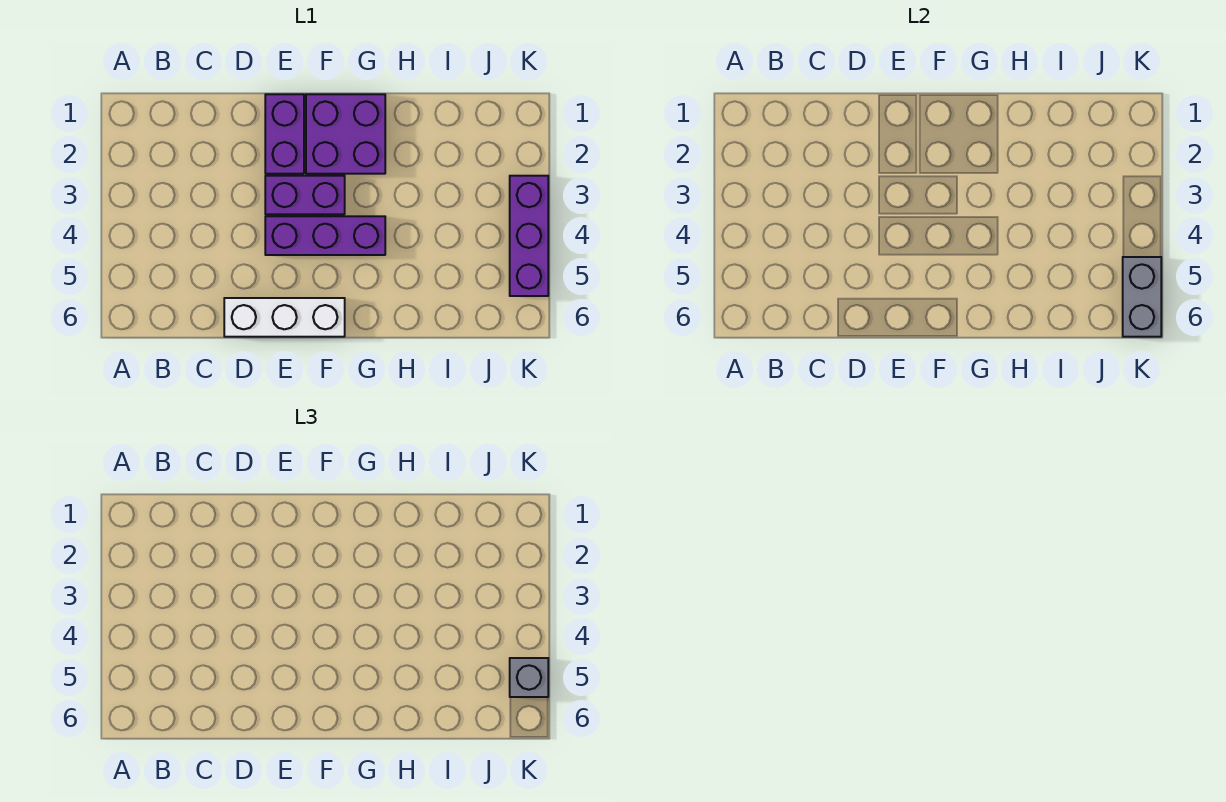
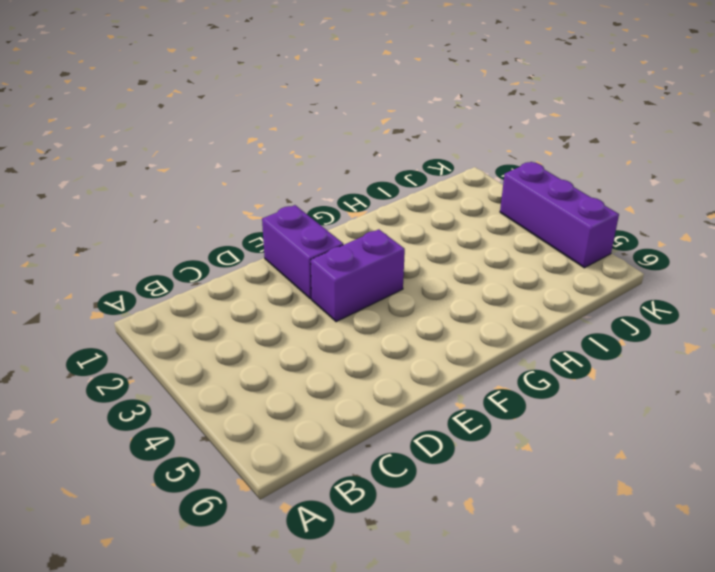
none -> white brick D6:F6 level 1
none -> purple brick E4:G4 level 1

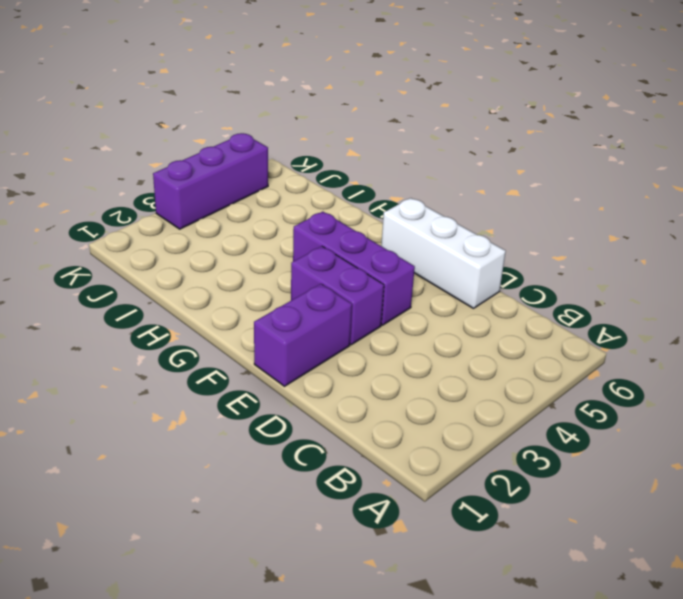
none -> purple brick F1:G2 level 1
none -> grey brick K5:K6 level 2

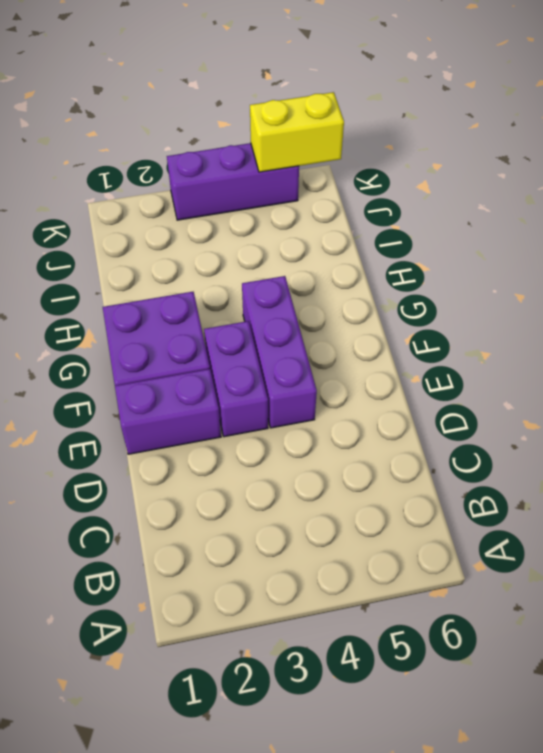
yellow brick K5:K6 level 2 -> grey brick K5:K6 level 2
none -> white brick D6:F6 level 1
none -> grey brick K5 level 3

